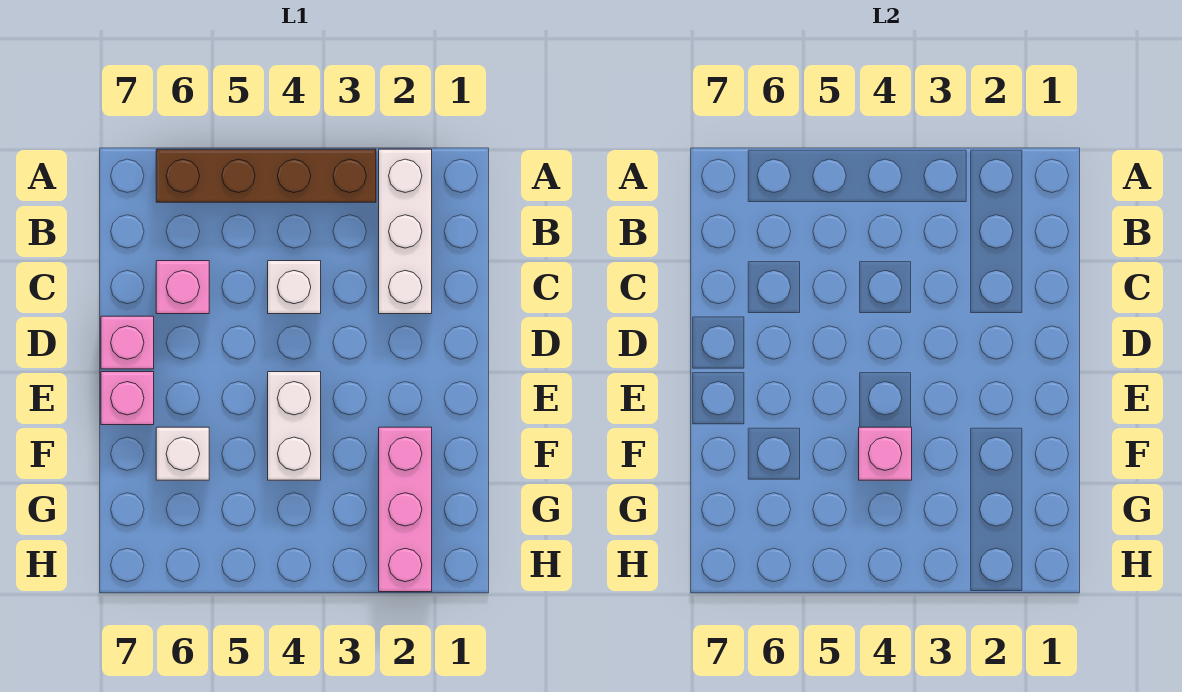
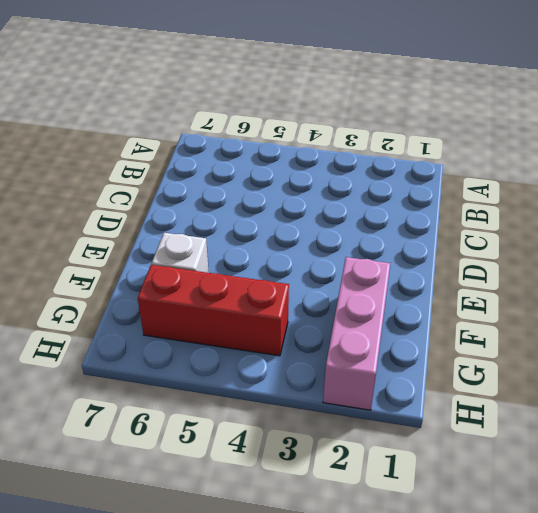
red brick G4:G6 level 1 -> none
none -> white brick A2:C2 level 1
none -> brown brick A3:A6 level 1

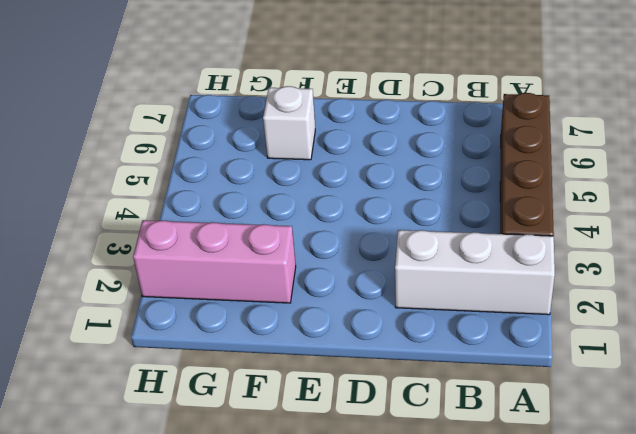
none -> white brick C4 level 1
none -> pink brick C6 level 1

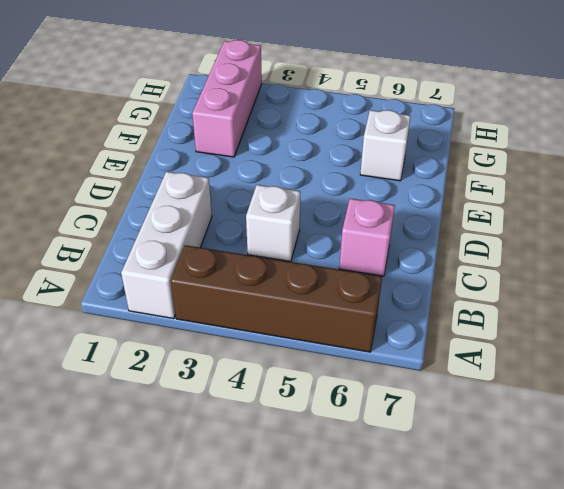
none -> pink brick D7 level 1
none -> white brick E4:F4 level 1

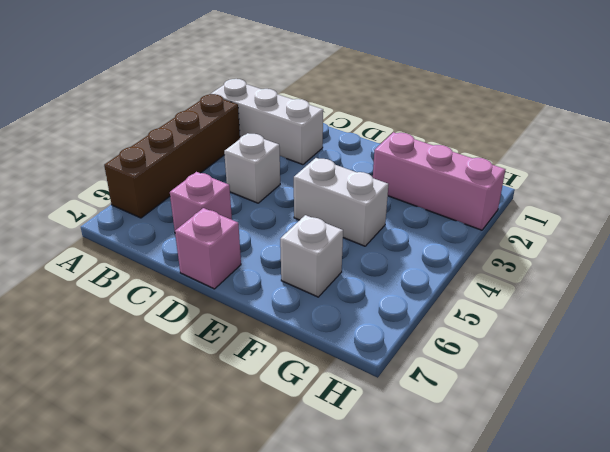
none -> pink brick E7 level 1
none -> pink brick F4 level 2

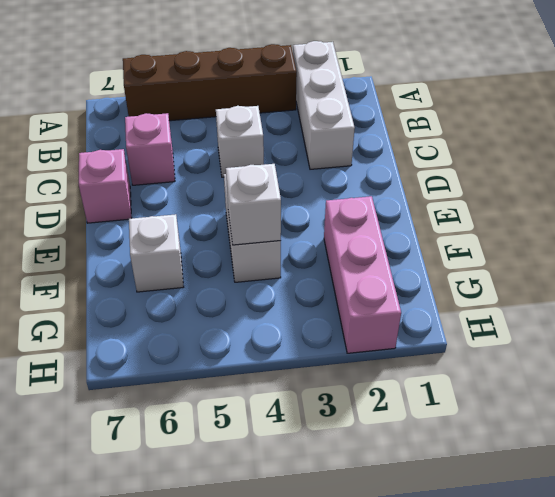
white brick F4 level 2 -> pink brick F4 level 2
none -> pink brick E7 level 1

